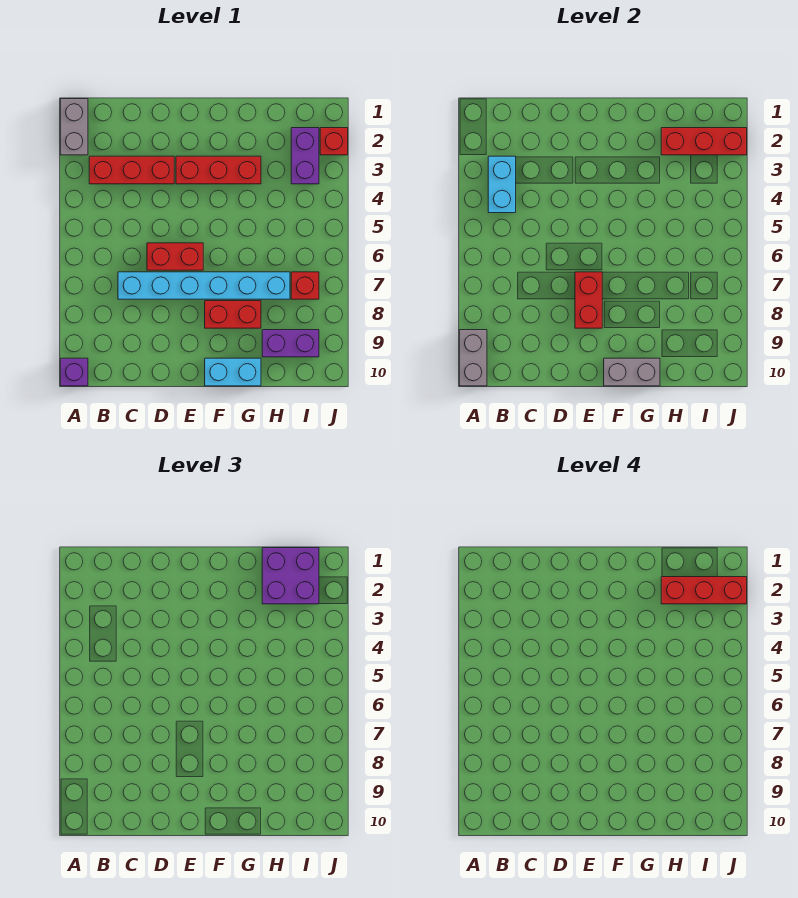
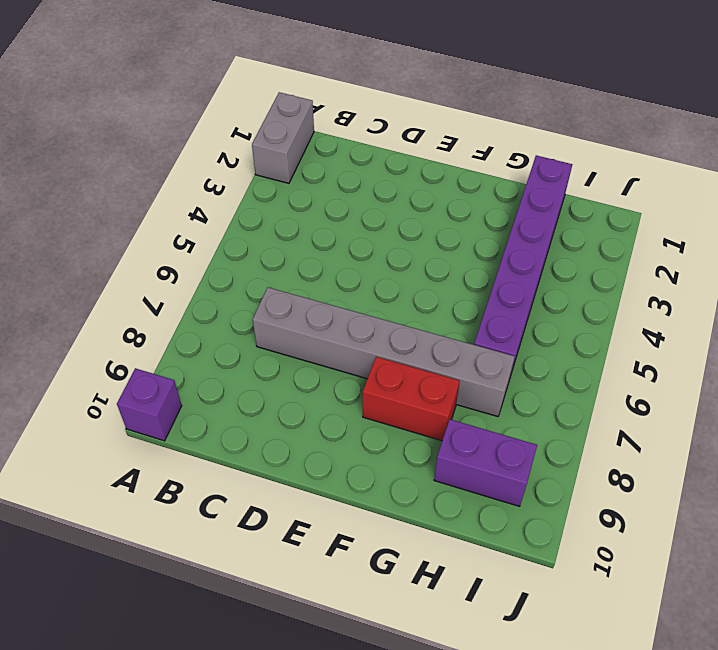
grey brick C7:H7 level 1 -> cyan brick C7:H7 level 1
purple brick H1:H6 level 1 -> none
none -> red brick B3:D3 level 1
none -> red brick D6:E6 level 1
none -> red brick E3:G3 level 1

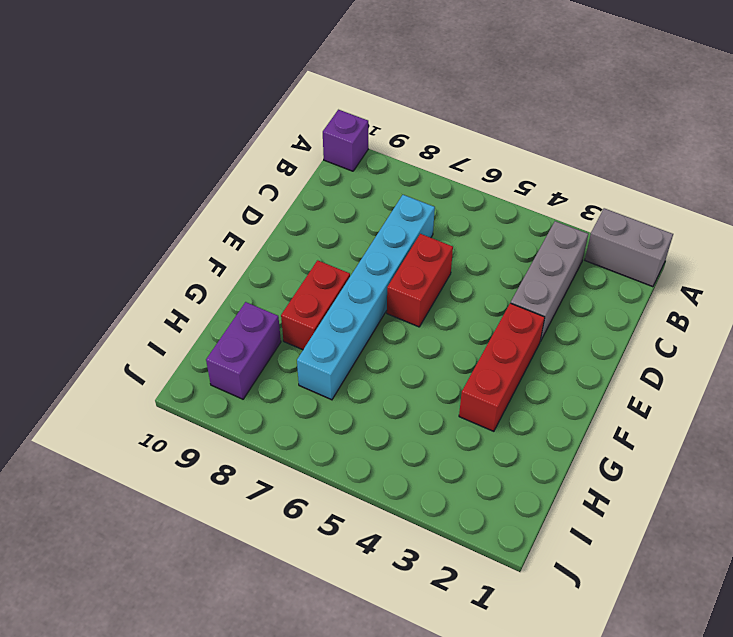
grey brick B3:D3 level 1 -> red brick B3:D3 level 1
none -> cyan brick F10:G10 level 1
none -> purple brick I2:I3 level 1
none -> red brick I7 level 1

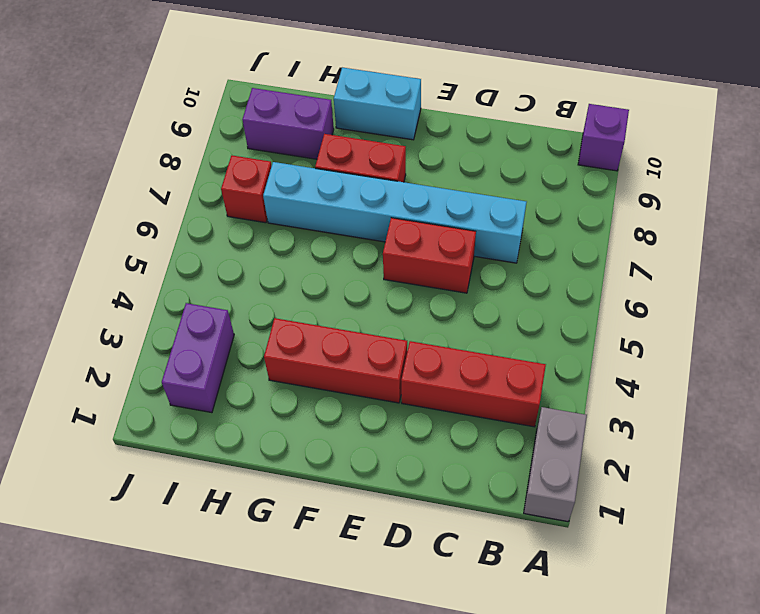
none -> red brick J2 level 1
none -> grey brick A9:A10 level 2
none -> cyan brick B3:B4 level 2

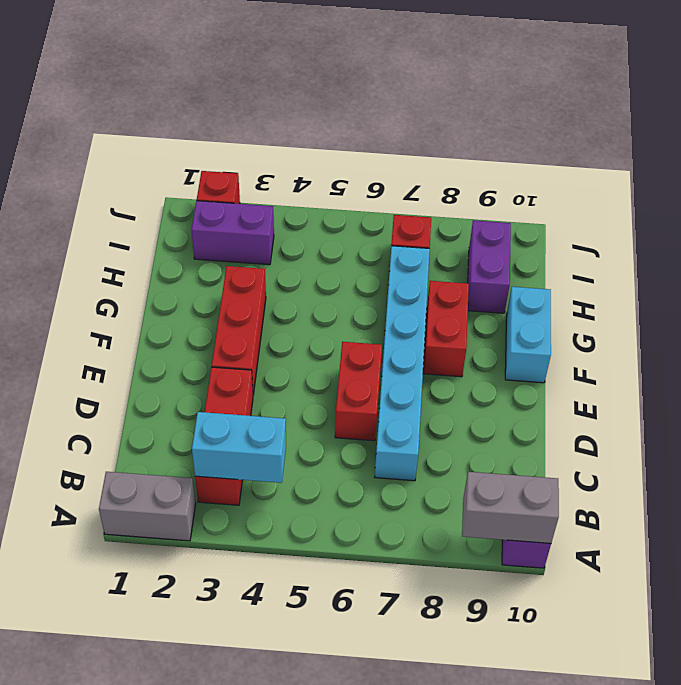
none -> red brick E7:E8 level 2
none -> grey brick F10:G10 level 2
none -> red brick H2:J2 level 2

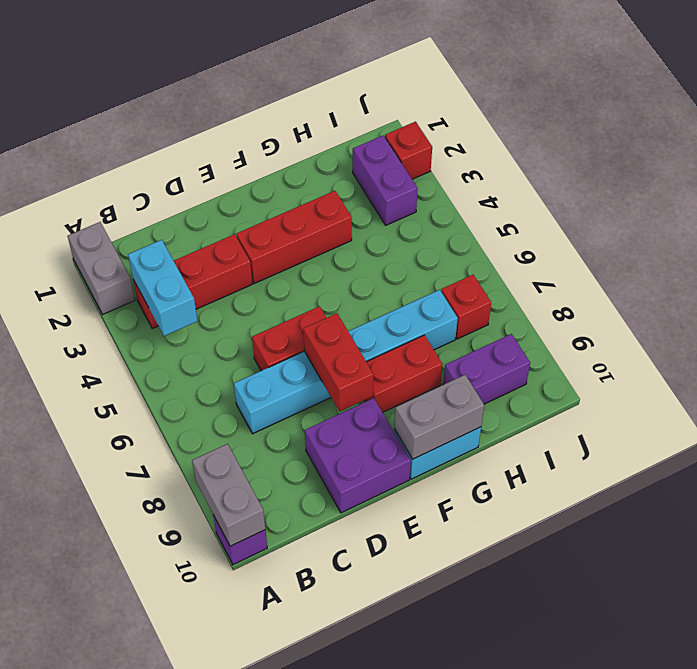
purple brick D9:E10 level 1 -> purple brick H1:I2 level 3
none -> red brick H2:J2 level 2
none -> red brick H2:J2 level 4

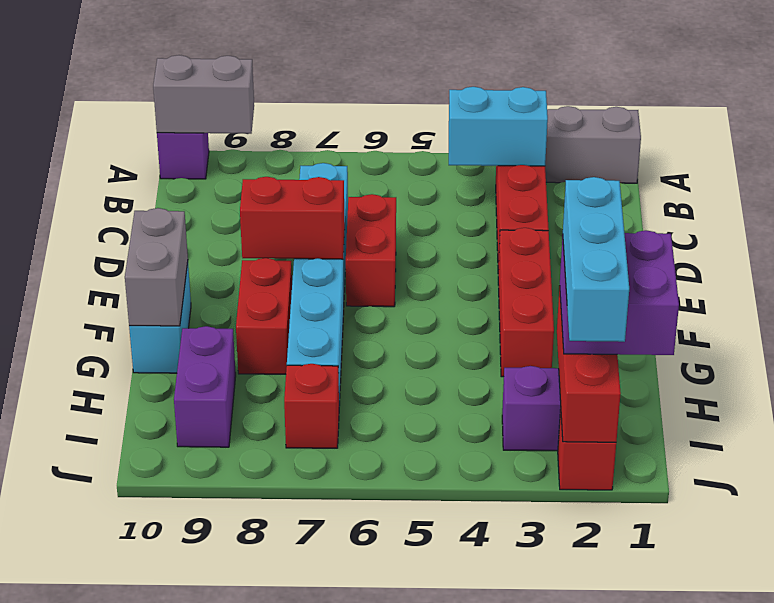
cyan brick H2:J2 level 4 -> red brick H2:J2 level 4

